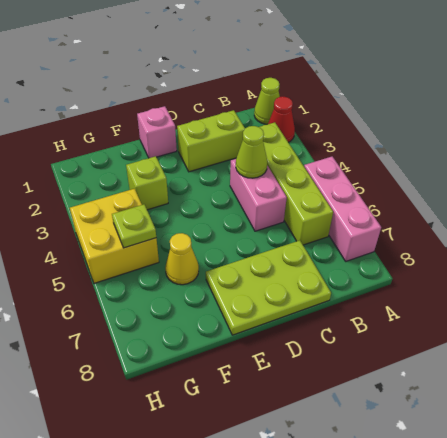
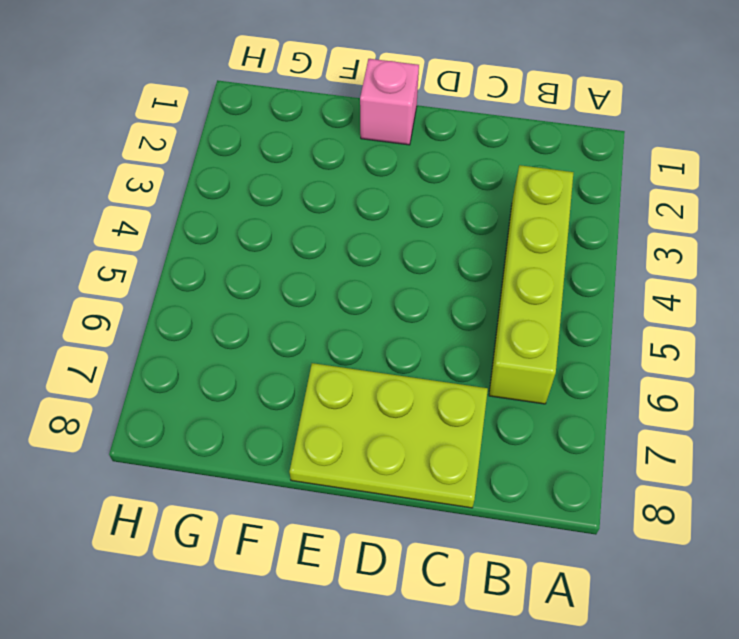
none -> lime cone A1 level 1
none -> red cone A2 level 1
none -> pink brick A5:A7 level 1

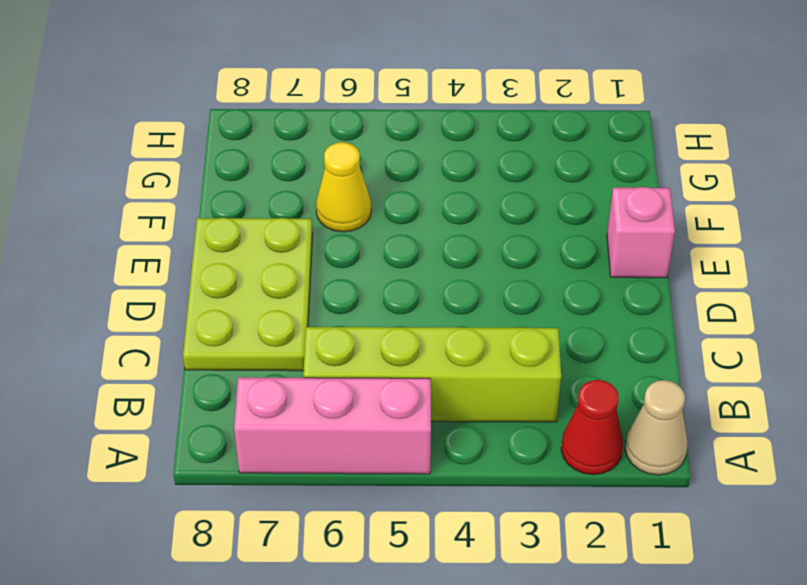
tan cone A1 level 1 -> lime cone A1 level 1
none -> lime brick C2:D2 level 1
none -> pink brick C4:C5 level 1
none -> lime brick F3 level 1

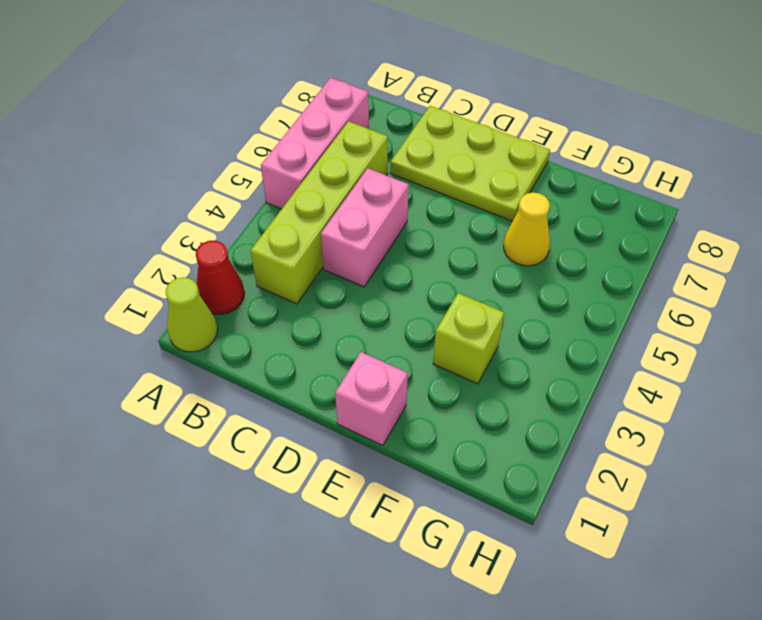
none -> lime brick C2:D2 level 1
none -> yellow brick G4:H5 level 1
none -> lime cone C4 level 2

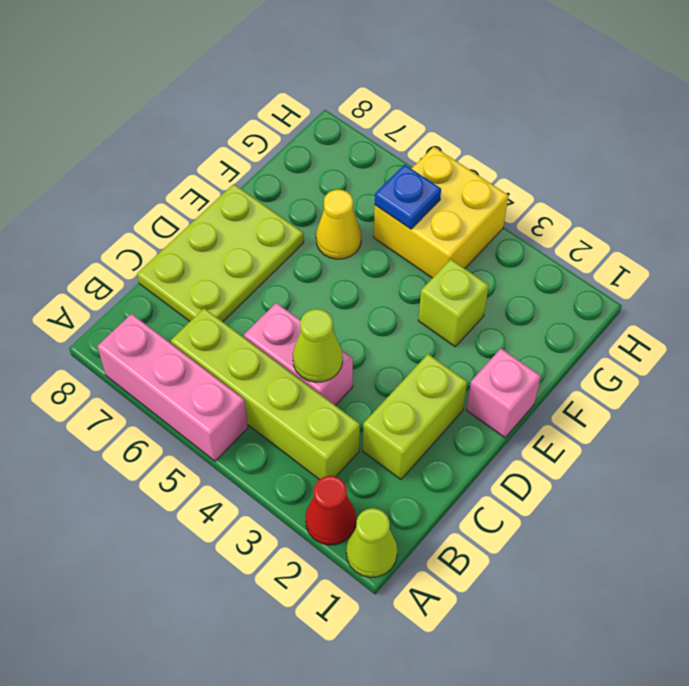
blue plate G5 level 2 -> lime plate G5 level 2

